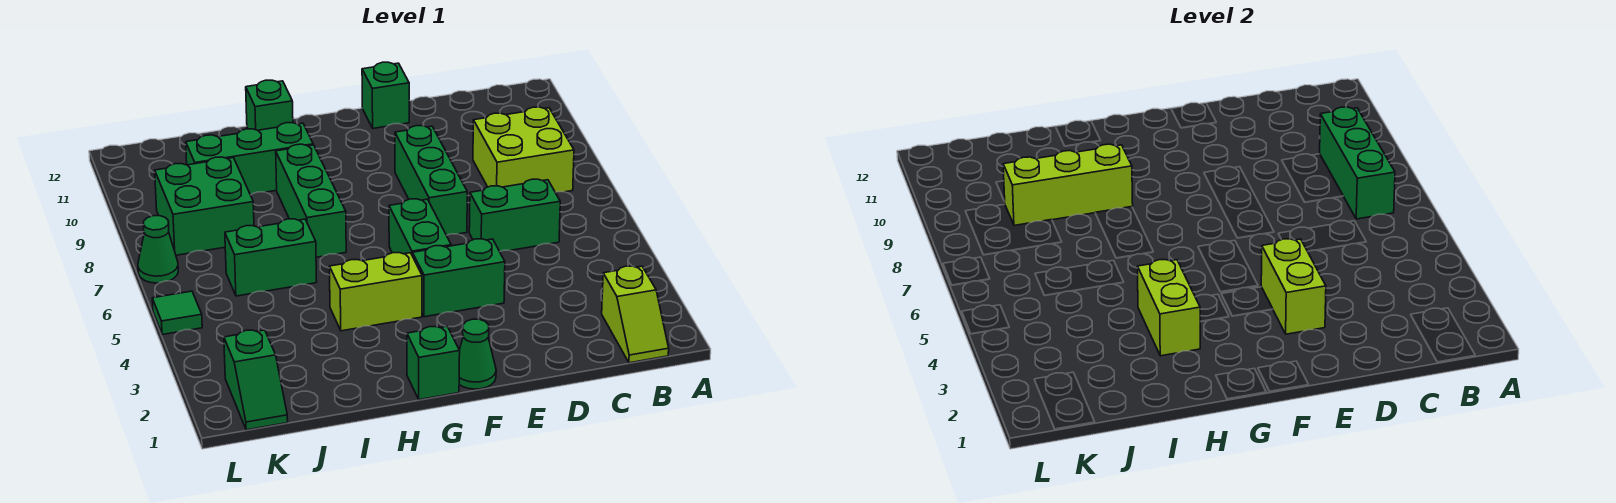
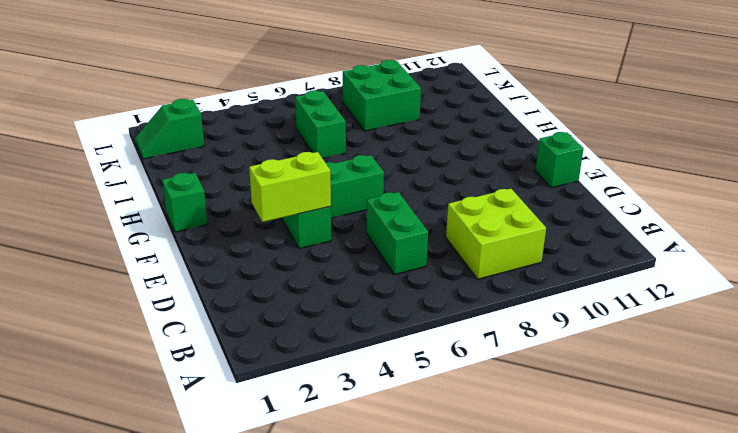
none -> lime slope B1:B2 level 1 top 2
none -> green brick E7:E9 level 1
none -> green cone F1 level 1

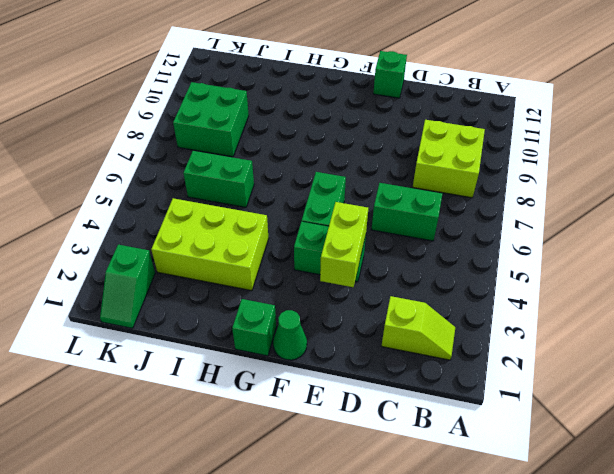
lime slope B2:C2 level 1 top C -> lime slope B1:B2 level 1 top 2
lime brick H3:J4 level 1 -> lime brick G4:H4 level 1
none -> green brick E7:E9 level 1
none -> green brick H7:H9 level 1
none -> green brick H10:J10 level 1

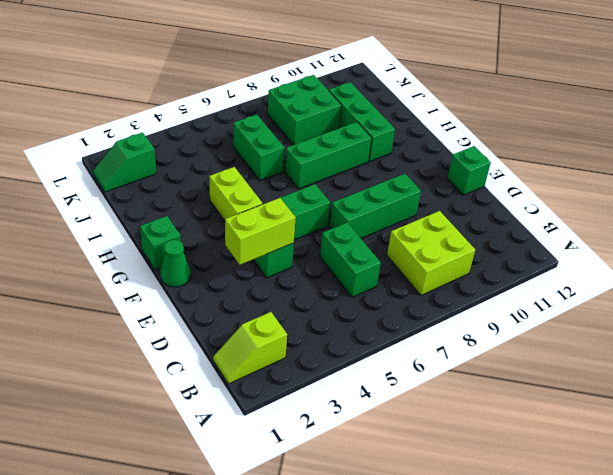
none -> green brick H12 level 1
none -> green tile L5 level 1
none -> green cone L7 level 1

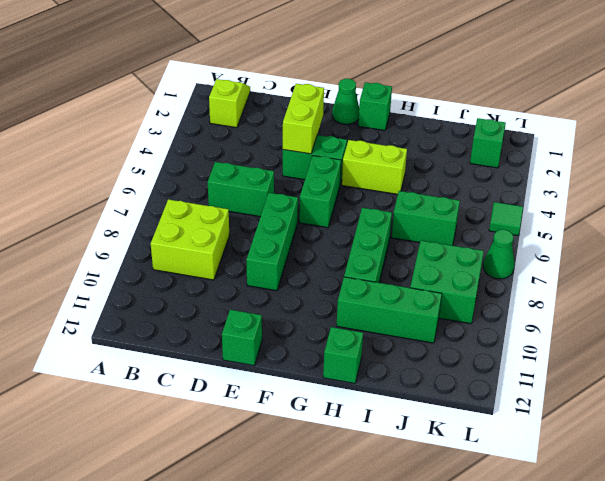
none -> green brick B7:B9 level 2
none -> lime brick H3:H4 level 2
none -> lime brick H9:J9 level 2

